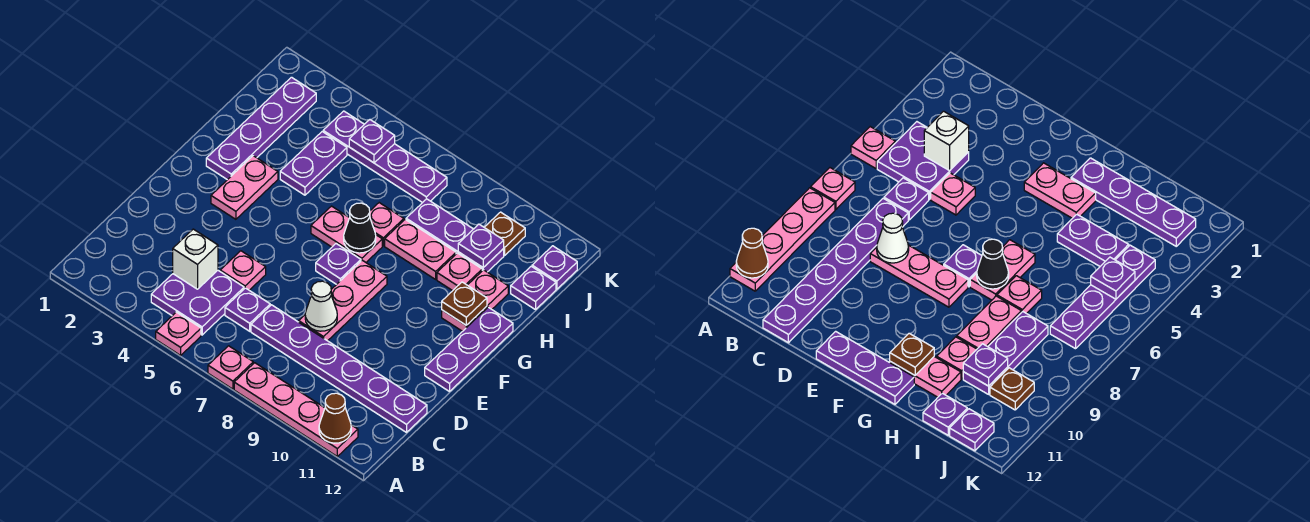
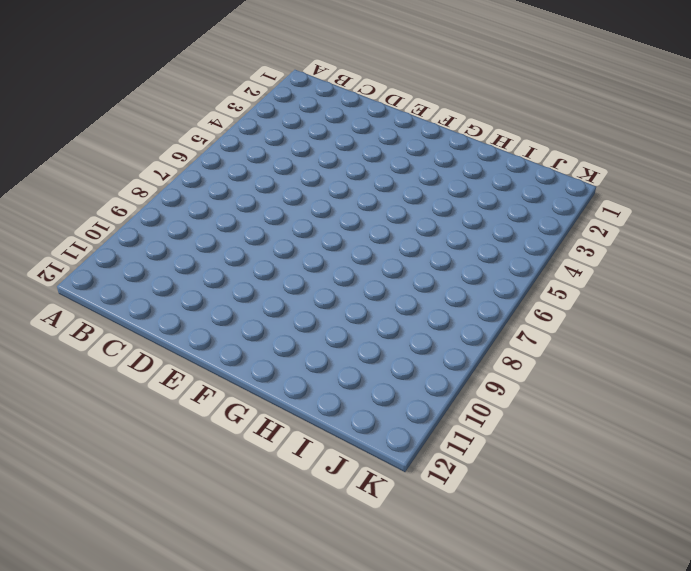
none -> pink plate A5 level 1
none -> pink plate A7 level 1
none -> pink plate A8:A11 level 1
none -> purple plate B4:C5 level 1

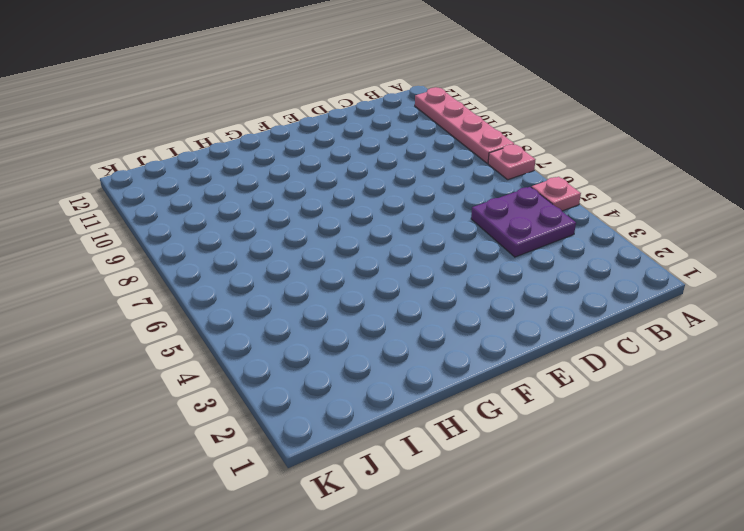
none -> purple plate C6 level 1
none -> purple plate C7:C12 level 1
none -> pink plate D5 level 1
none -> pink plate D8:F8 level 1

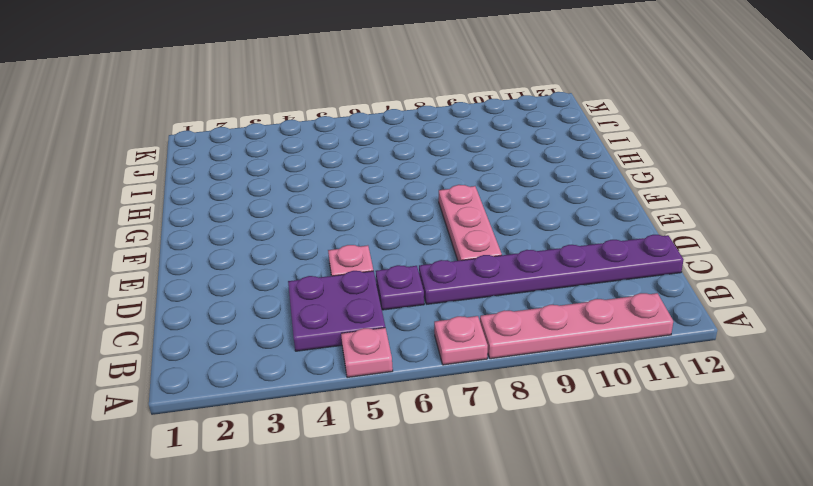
none -> purple plate E12:G12 level 1
none -> pink plate F3:G3 level 1
none -> purple plate F7 level 1
none -> purple plate G2:J2 level 1

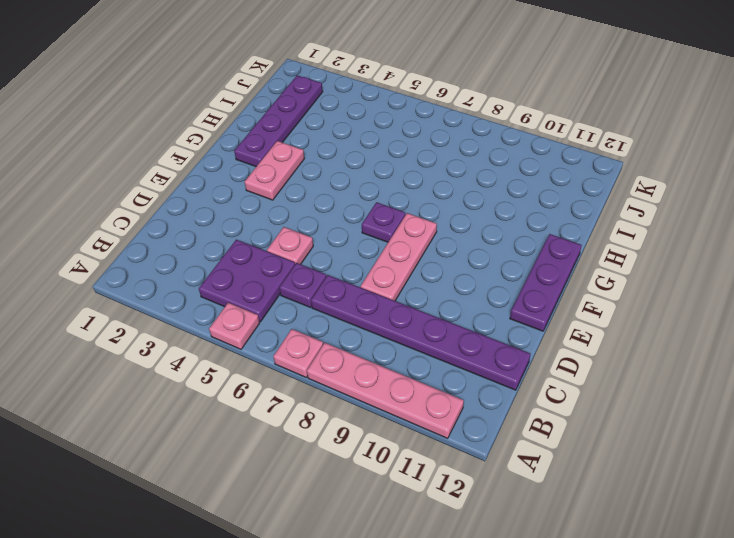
none -> pink plate G6:G7 level 1
none -> pink plate G11:H11 level 1
none -> purple plate H4:I4 level 1
none -> pink plate H7 level 1

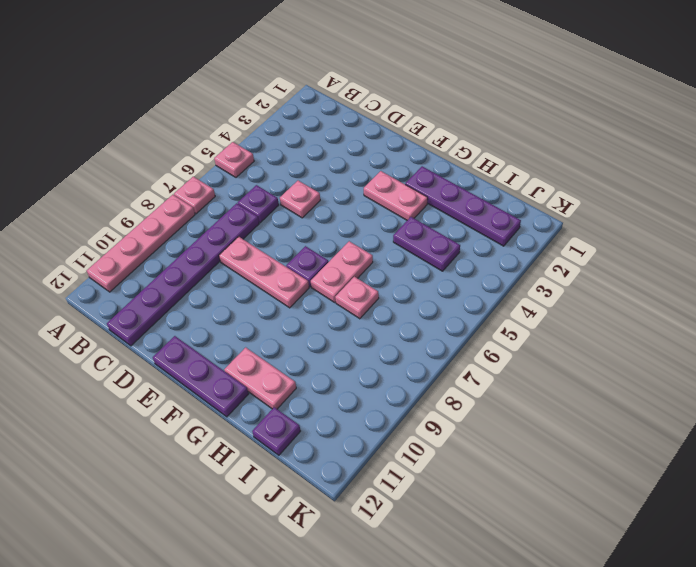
none -> purple plate B4:C5 level 1
none -> pink plate H8:H9 level 1
none -> pink plate H10 level 1
none -> purple plate I8:I10 level 1

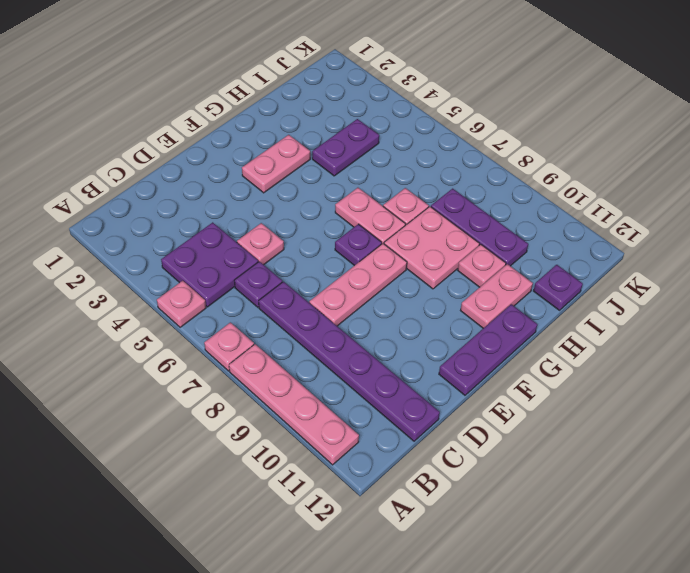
pink plate G8:H9 level 1 -> pink plate H8:H9 level 1
none -> purple plate G2:J2 level 1
none -> purple plate J4:J7 level 1
none -> brown plate J10 level 1
none -> purple plate J12 level 1

